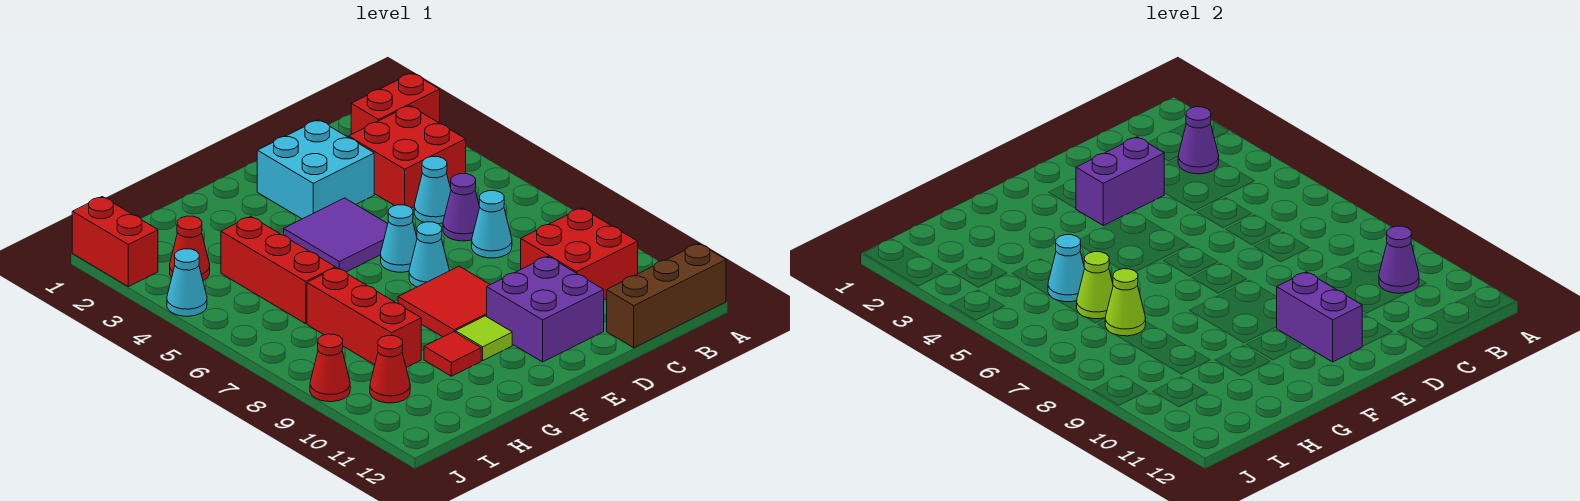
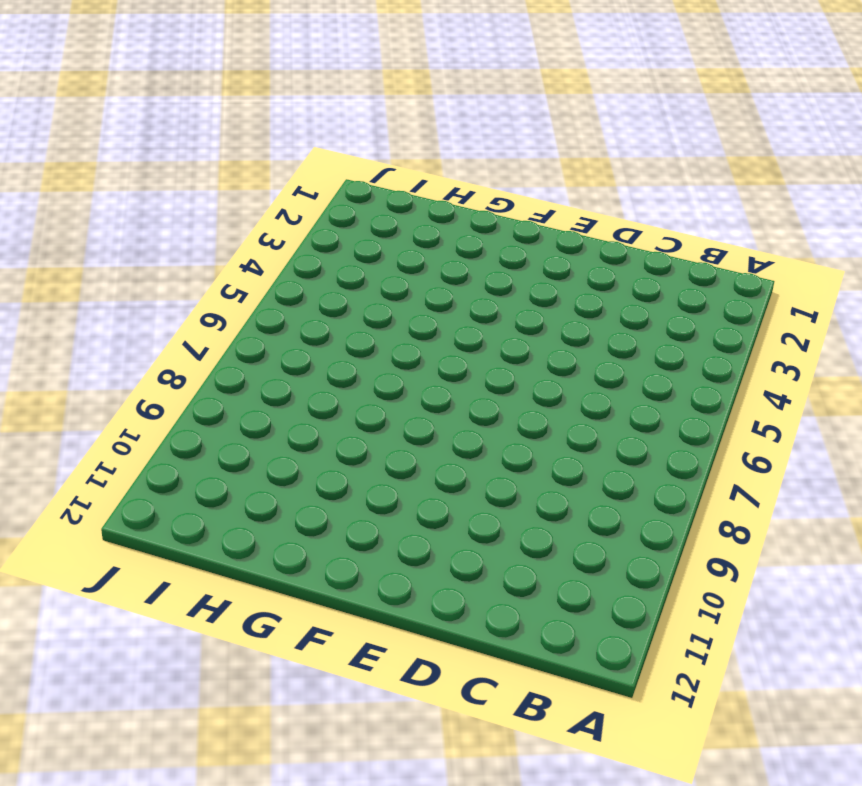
none -> red brick A2:B2 level 1
none -> brown brick A12:C12 level 1
none -> red brick B3:C4 level 1

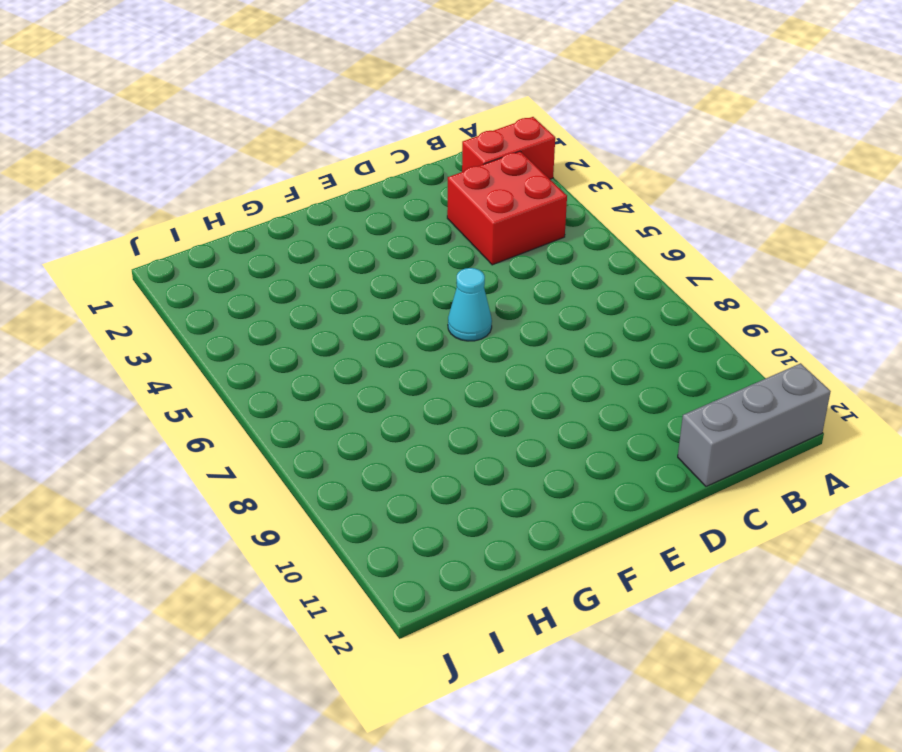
grey brick A12:C12 level 1 -> brown brick A12:C12 level 1
none -> red brick B9:C10 level 1
none -> cyan cone C5 level 1
none -> purple cone C6 level 1

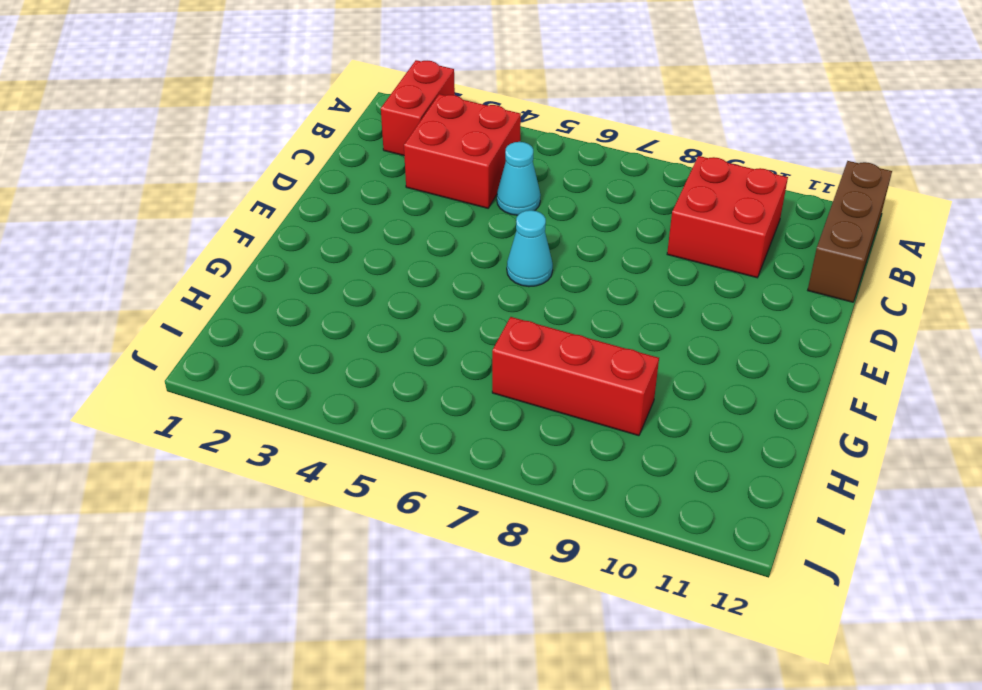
none -> purple cone C6 level 1
none -> cyan cone C7 level 1
none -> cyan brick D2:E3 level 1

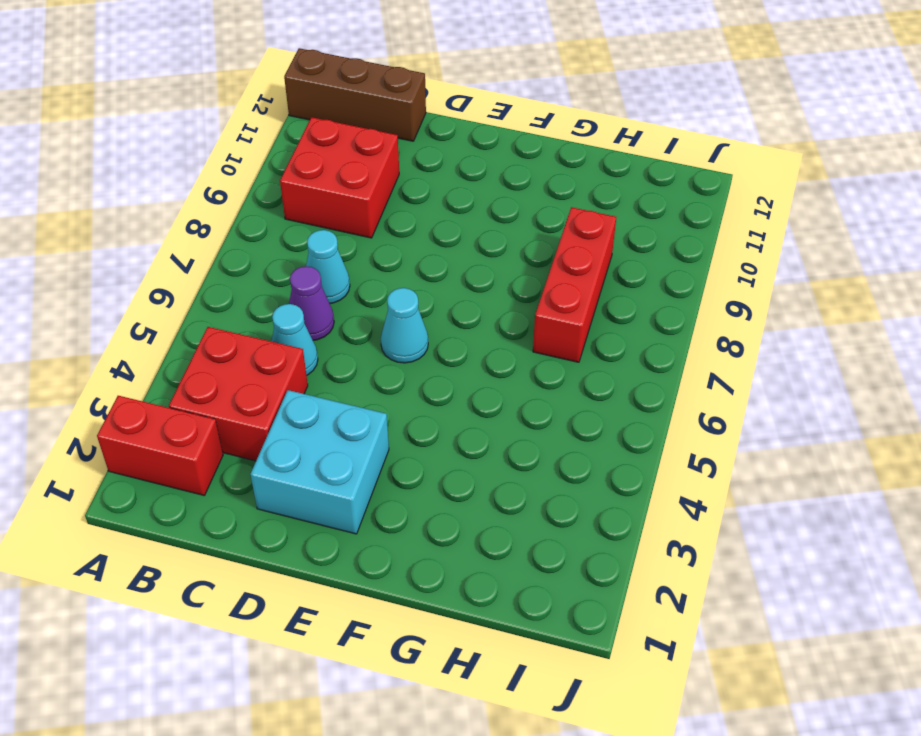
none -> purple brick D10:E11 level 1
none -> purple tile E4:F5 level 1
none -> cyan cone E7 level 1

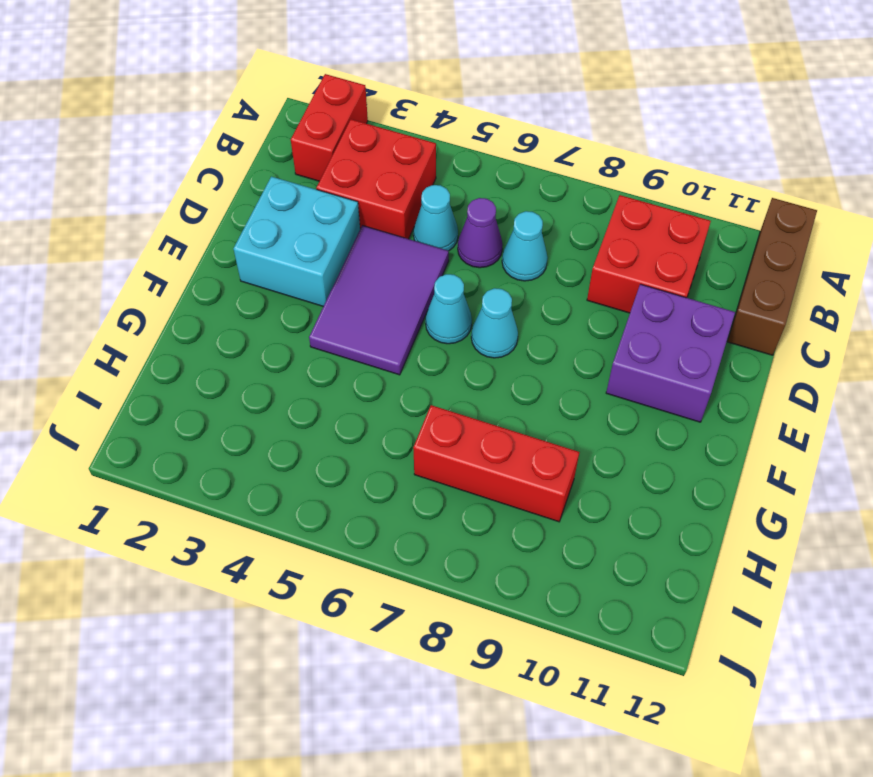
purple tile D4:F5 level 1 -> purple tile E4:F5 level 1
none -> red tile E8:F9 level 1
none -> lime tile F10 level 1
none -> red tile G10 level 1

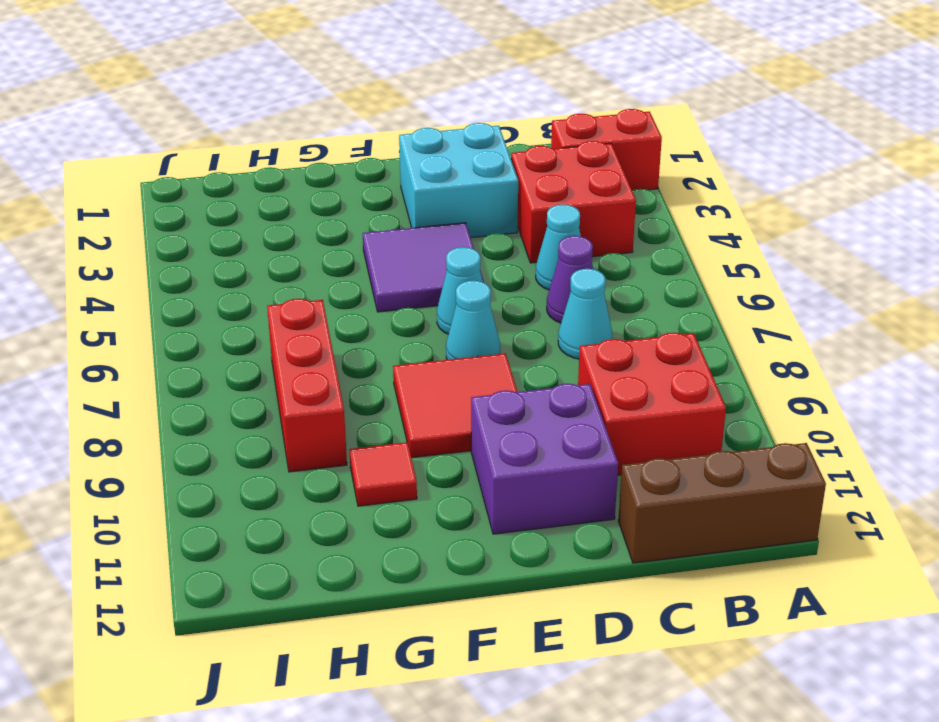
none -> lime tile F10 level 1
none -> red brick H4:H6 level 1
none -> red cone I3 level 1

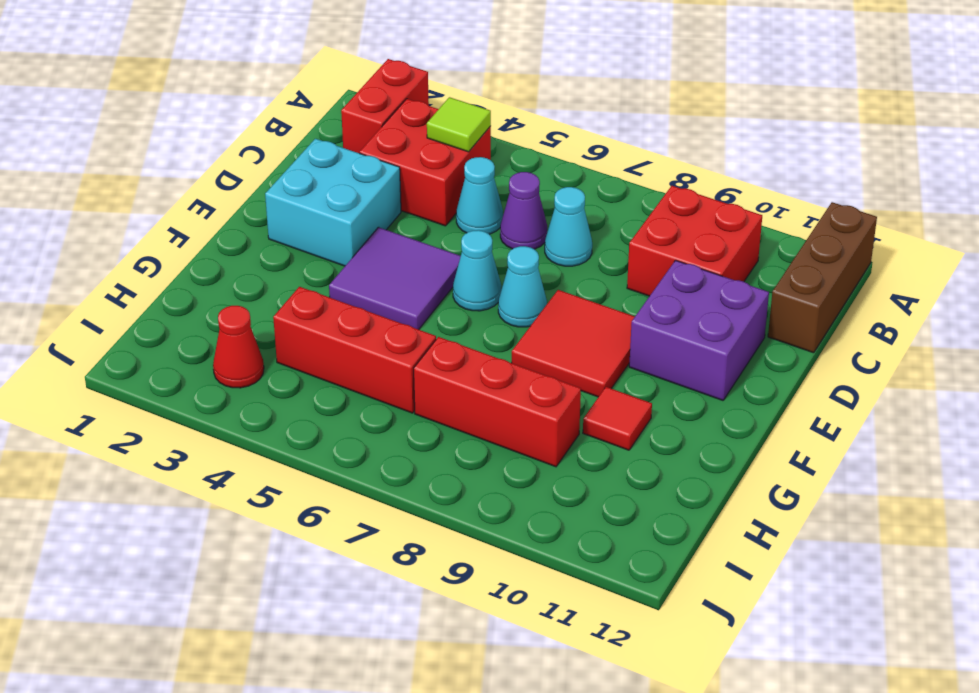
lime tile B4 level 2 -> lime tile F10 level 1
none -> red cone I10 level 1
none -> red brick J1:J2 level 1
none -> cyan cone J4 level 1

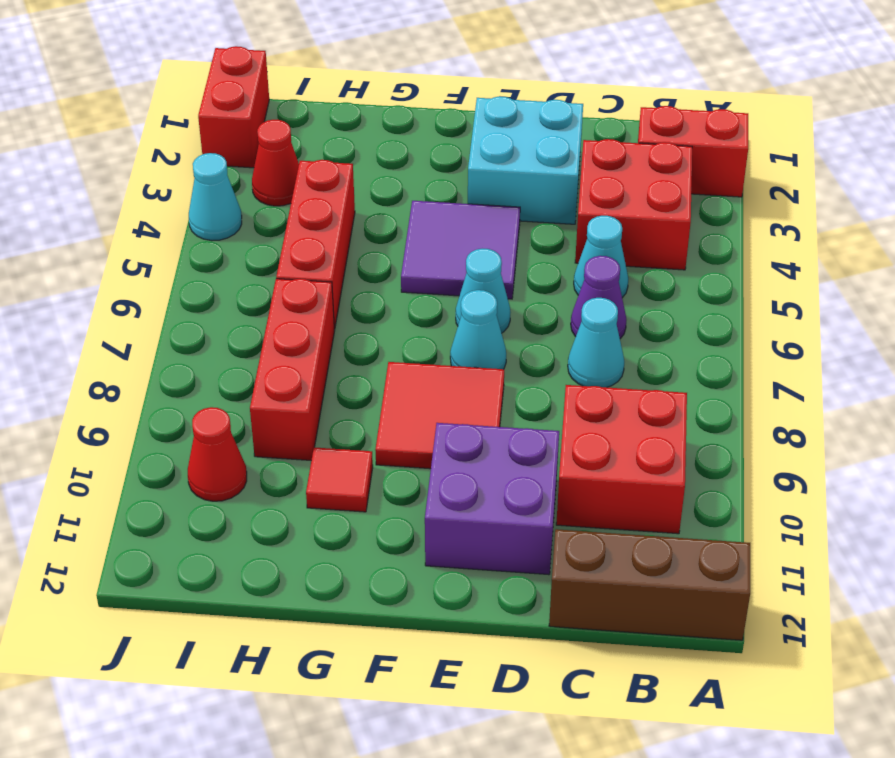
none -> lime tile F10 level 1
none -> red cone J9 level 1
none -> purple cone B3 level 2

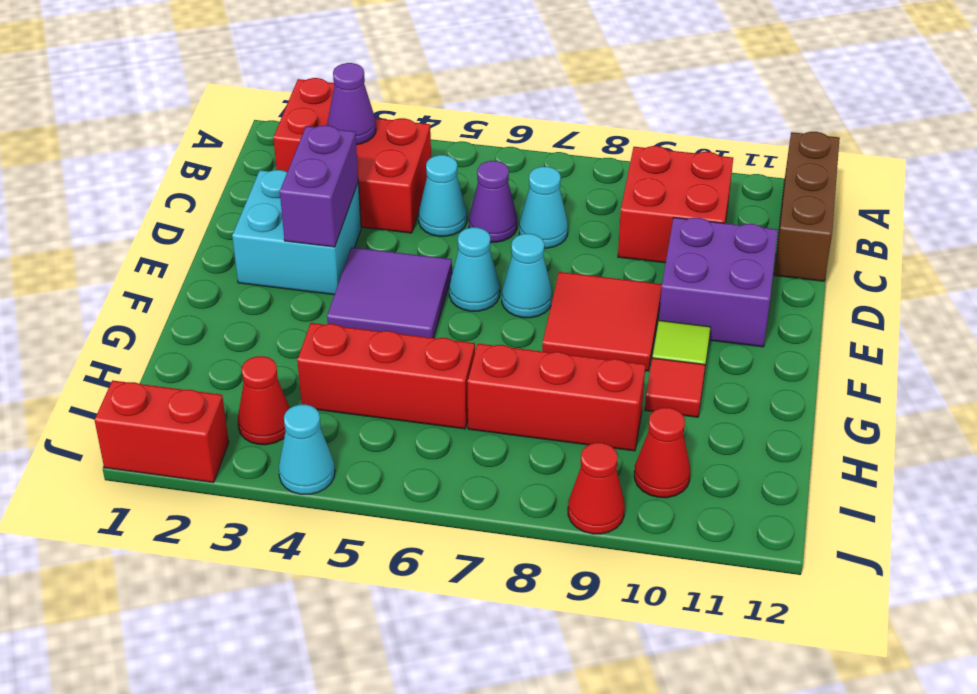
none -> purple cone B10 level 2
none -> purple brick E10:E11 level 2
none -> cyan cone H5 level 2

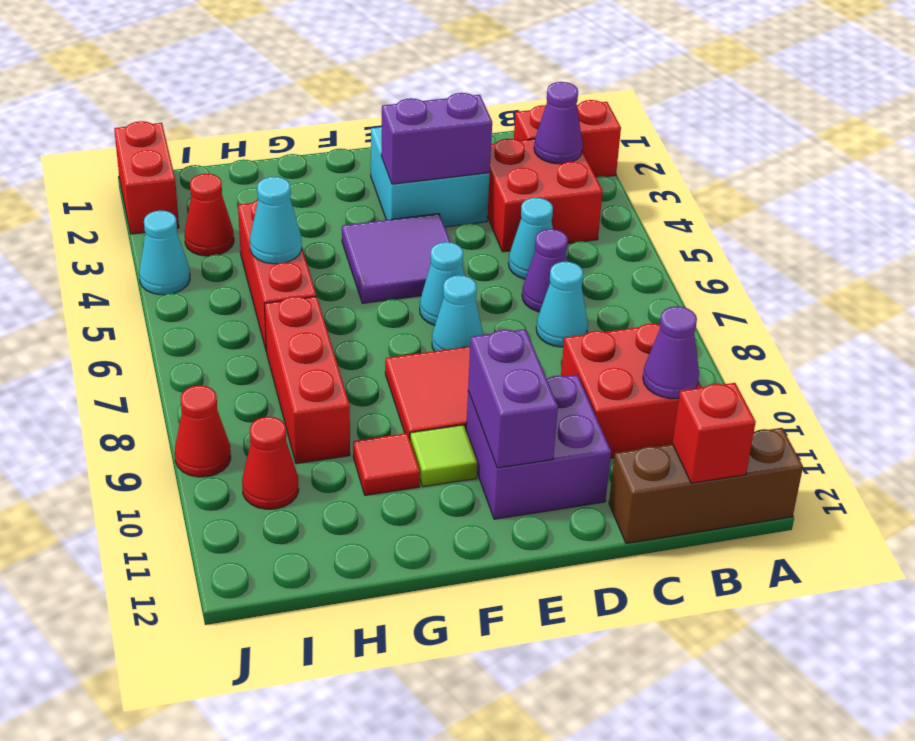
red brick B12 level 2 -> none
none -> lime cone H6 level 2
none -> lime cone H7 level 2

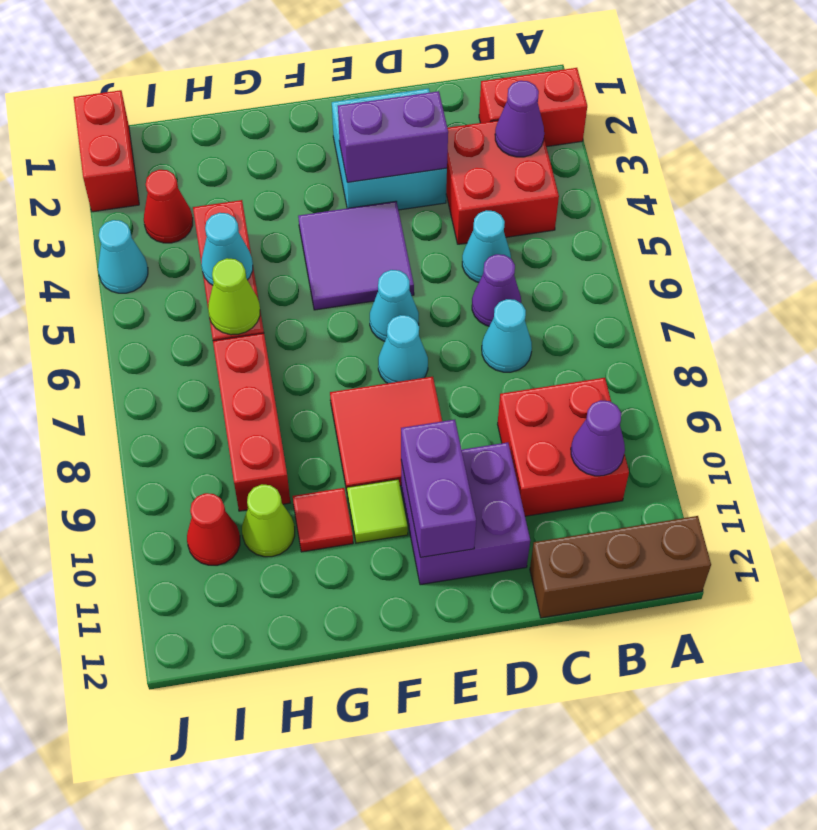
lime cone H10 level 1 -> lime cone H7 level 2
none -> red cone J9 level 1

